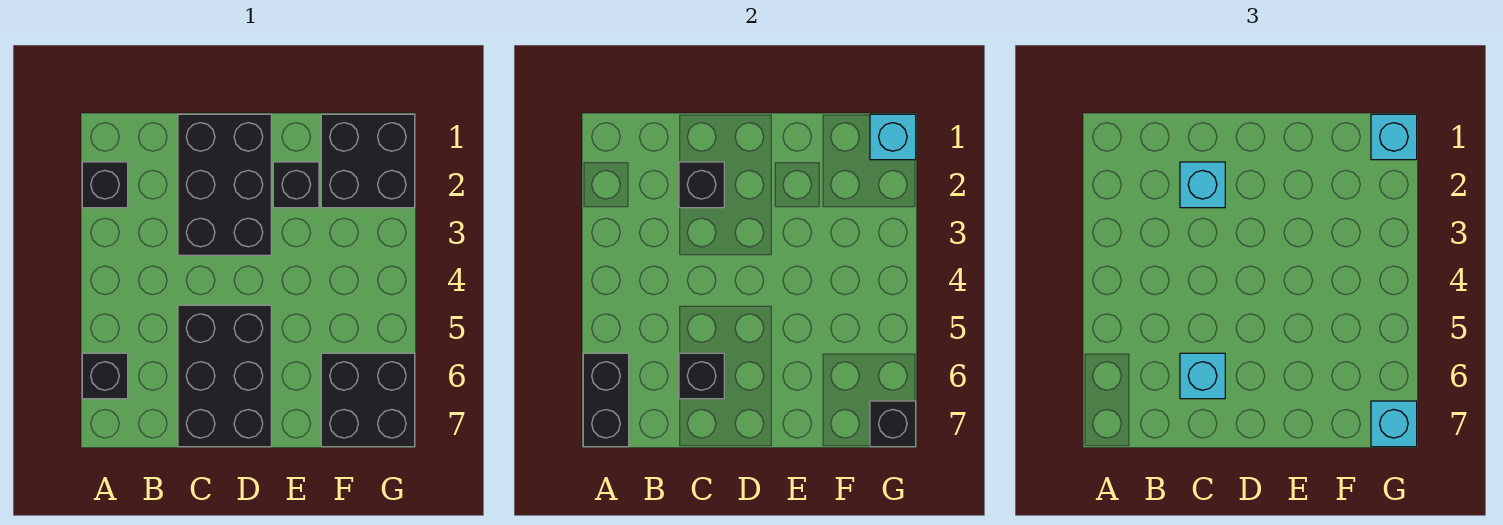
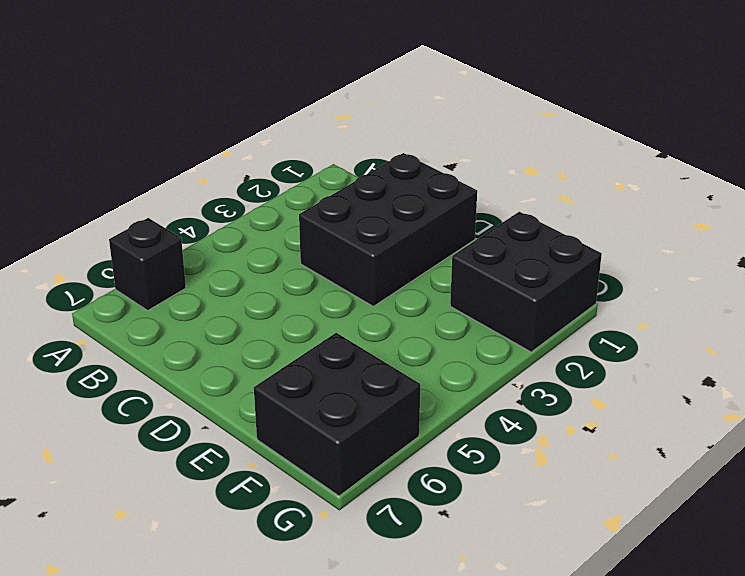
none -> black brick A2 level 1
none -> black brick C5:D7 level 1
none -> black brick E2 level 1

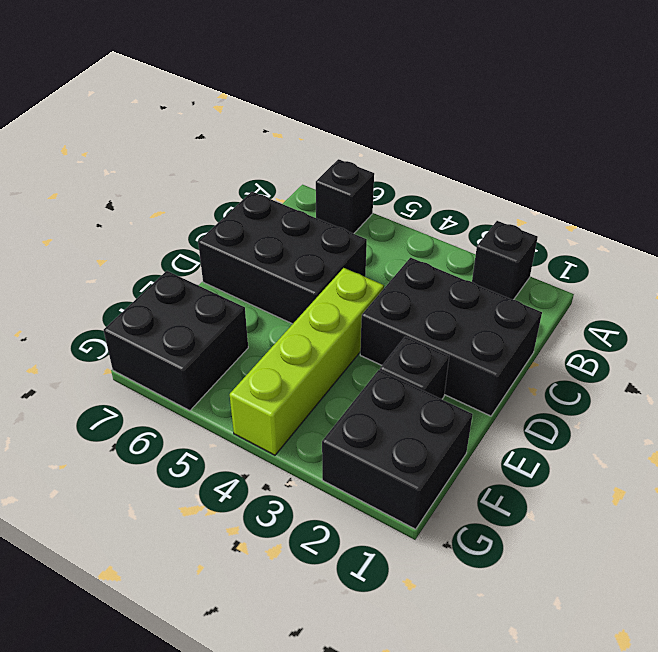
lime brick D4:G4 level 1 -> none
none -> black brick A6:A7 level 2
none -> black brick C2 level 2
none -> black brick C6 level 2

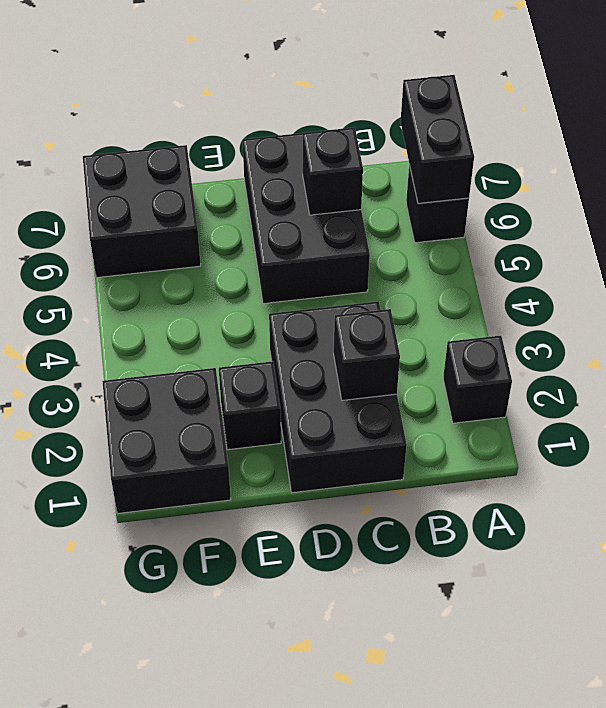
none -> cyan brick G1 level 2
none -> black brick G7 level 2
none -> cyan brick C2 level 3

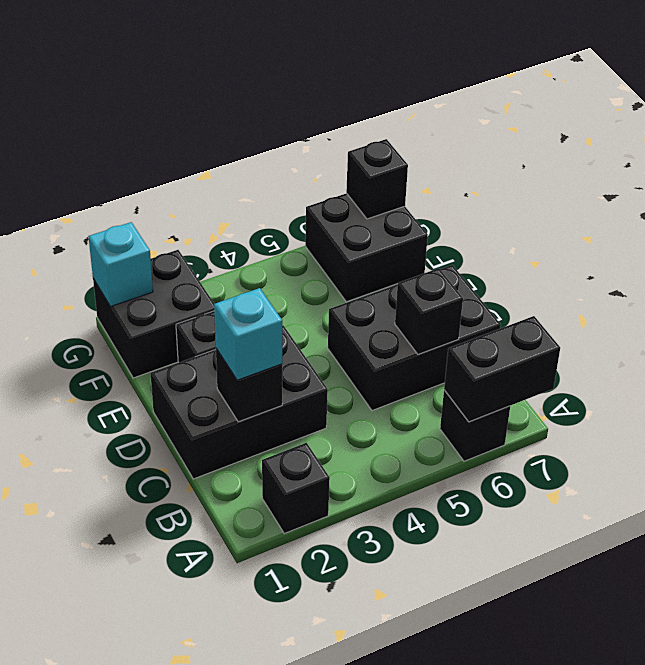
none -> cyan brick C6 level 3
none -> cyan brick G1 level 3
none -> cyan brick G7 level 3

